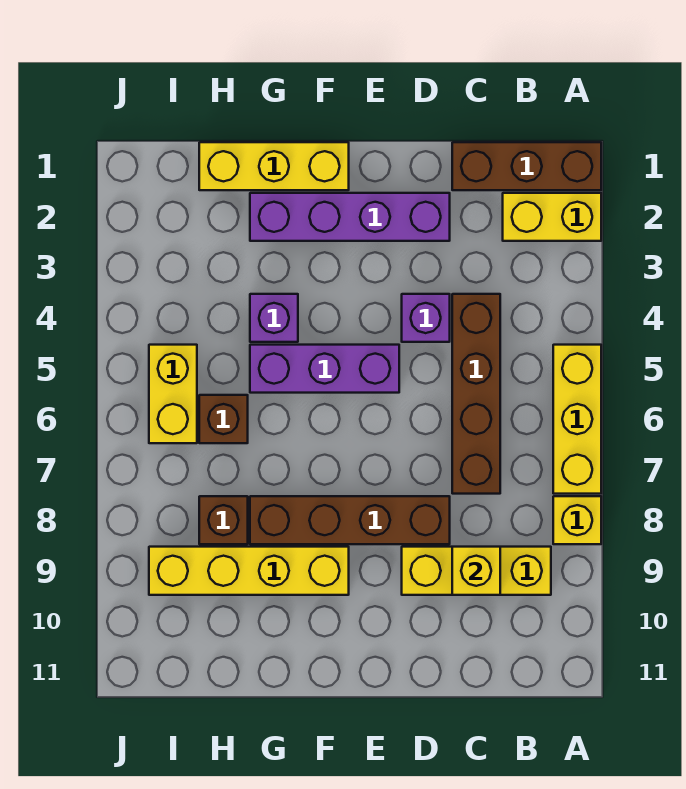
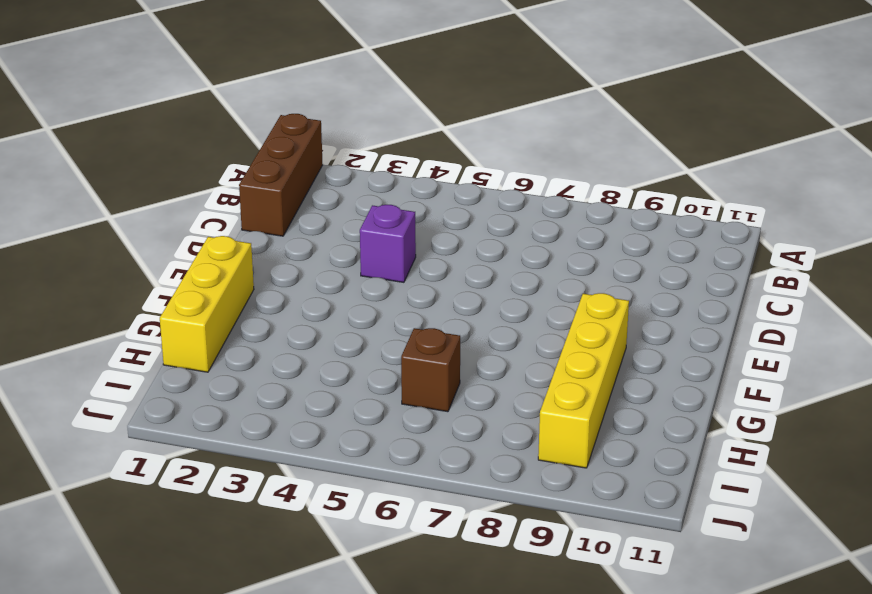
none -> yellow brick A2:B2 level 1
none -> yellow brick A5:A7 level 1
none -> yellow brick A8 level 1

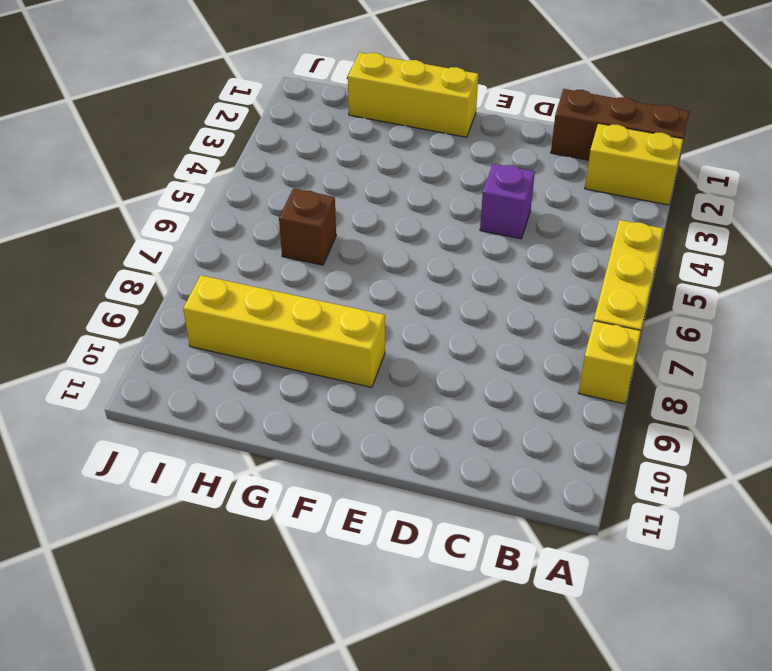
none -> yellow brick B9:D9 level 1
none -> brown brick C4:C7 level 1
none -> purple brick D2:G2 level 1

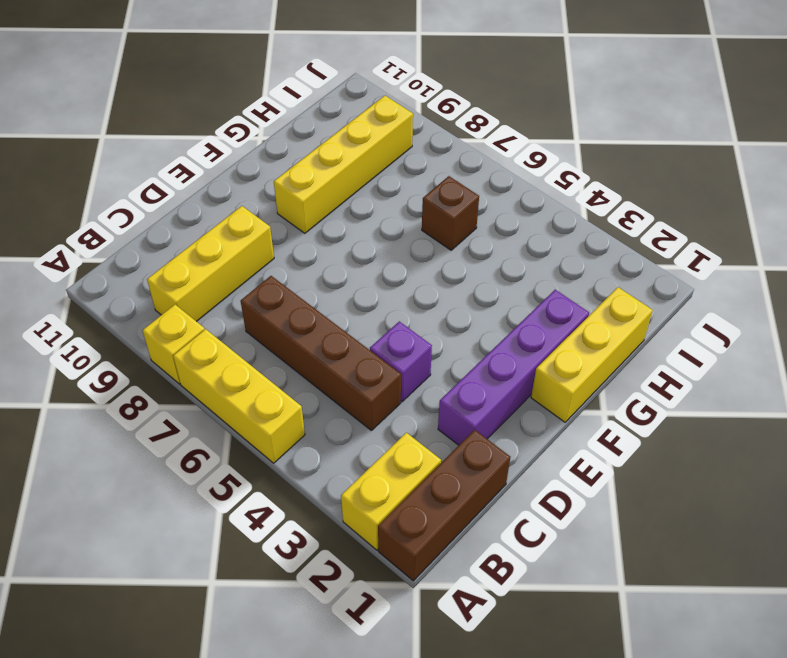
none -> brown brick D8:G8 level 1
none -> purple brick E5:G5 level 1
none -> purple brick G4 level 1

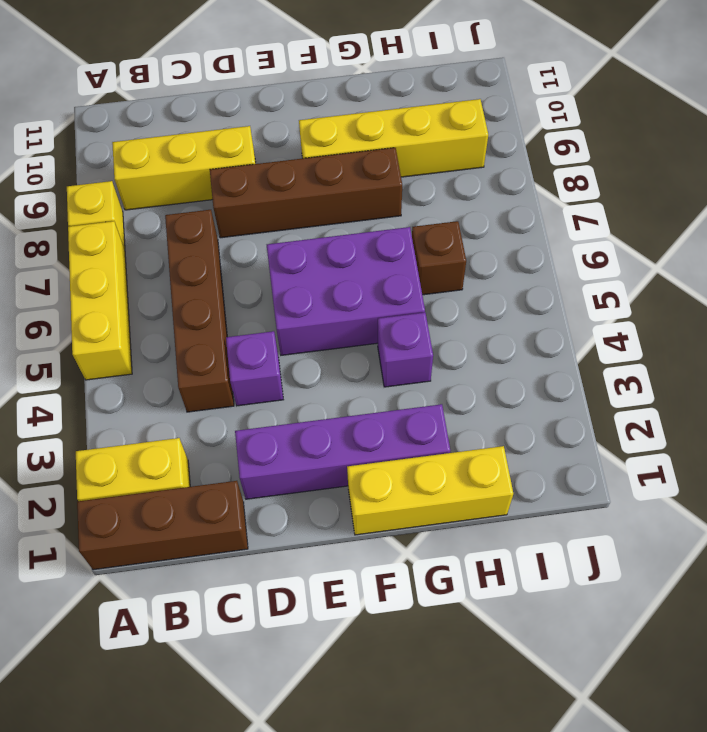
purple brick E5:G6 level 1 -> purple brick E5:G5 level 1
none -> brown brick H8 level 1
none -> yellow brick I5:I6 level 1
none -> yellow brick C9 level 2

